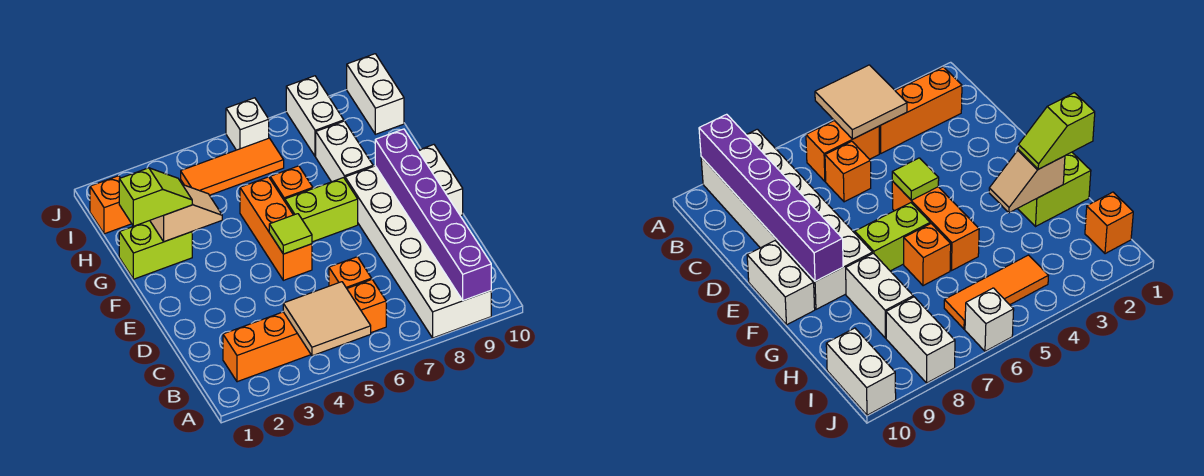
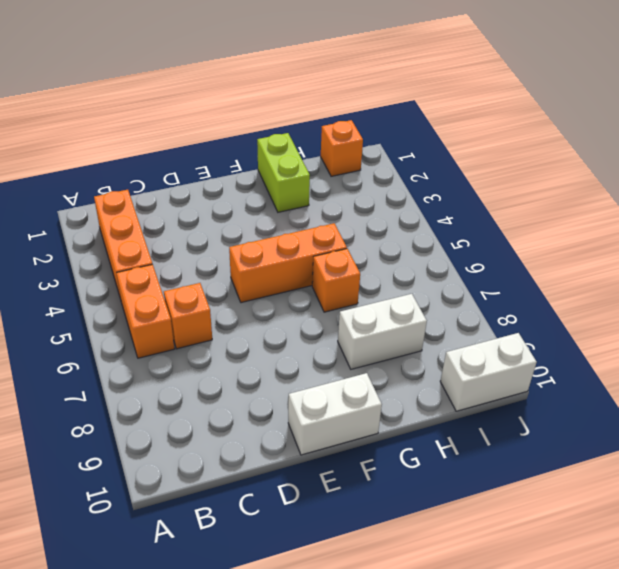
none -> white brick A8:F9 level 1
none -> lime brick F6:F7 level 1
none -> orange tile I4:I6 level 1

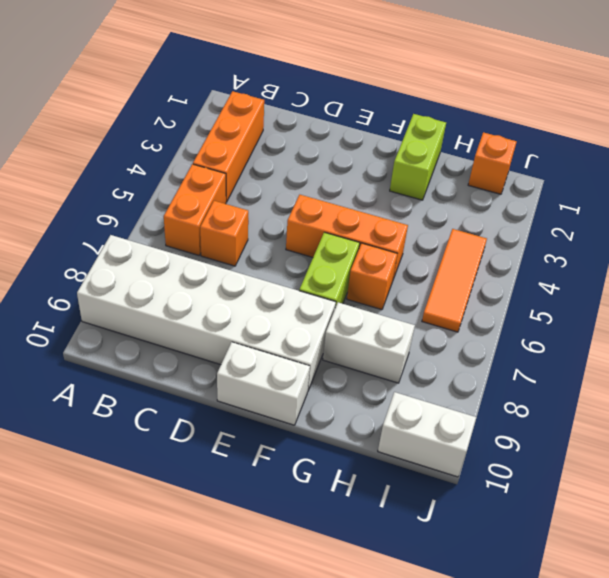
none -> white brick I8:J8 level 1
none -> white brick J6 level 1
none -> tan tile A4:B5 level 2

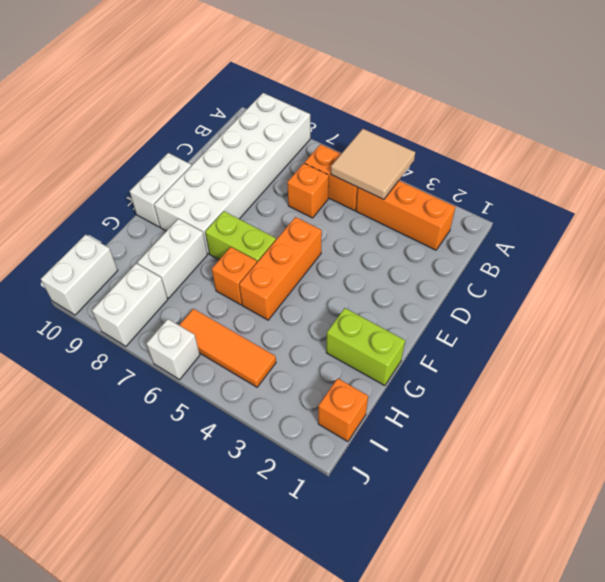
none -> purple brick A9:F9 level 2
none -> lime tile E5 level 2
none -> tan slope G2:G3 level 2 top 2

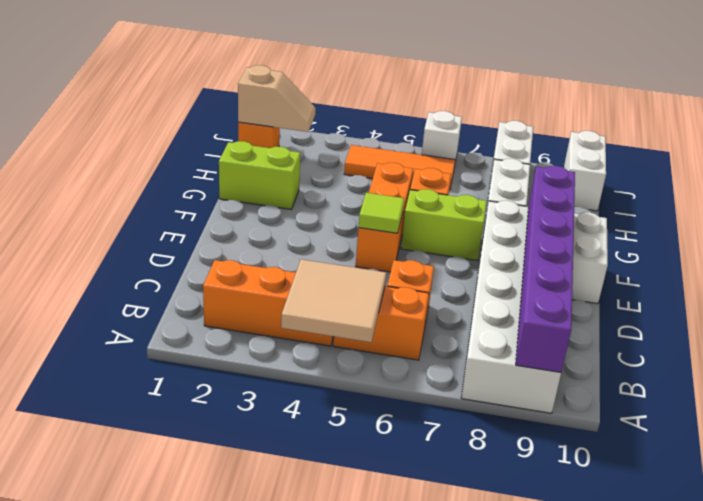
tan slope I1:I2 level 2 top 1 -> tan slope G2:G3 level 2 top 2
none -> lime slope G1:G2 level 3 top 1

